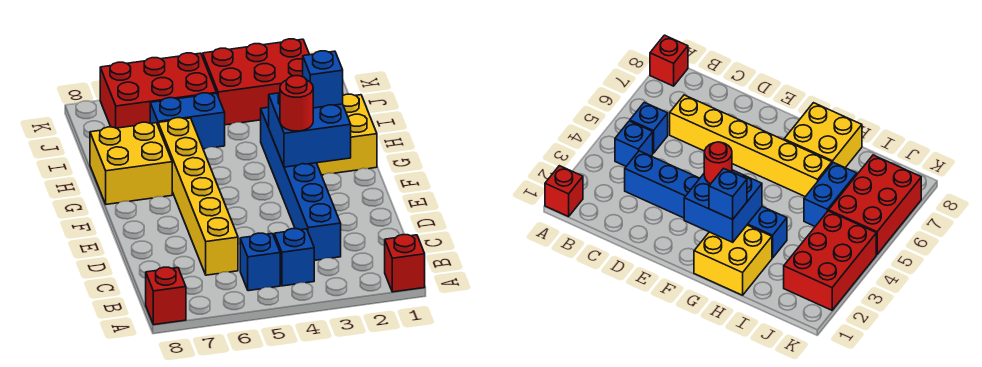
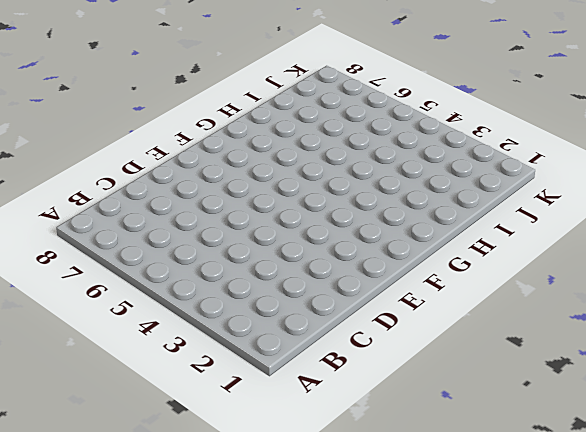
none -> red brick A1 level 1
none -> red brick A8 level 1
none -> blue brick B4 level 1

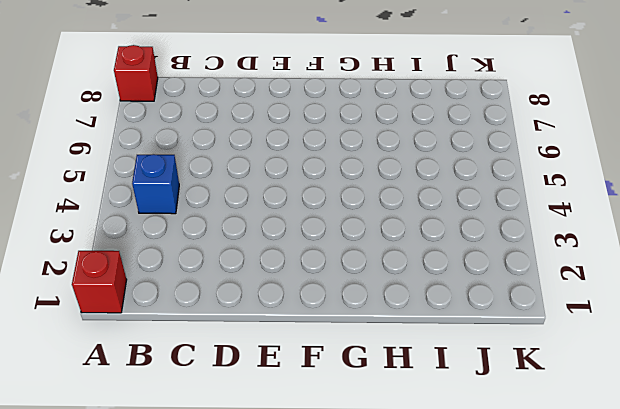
none -> blue brick B5 level 1
none -> blue brick C3:H3 level 1
none -> yellow brick C6:H6 level 1

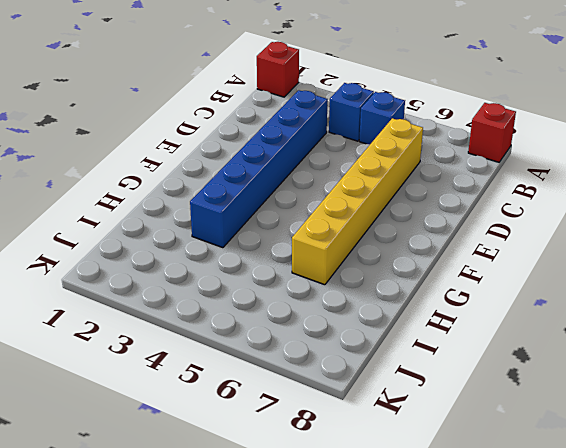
none -> yellow brick G1:H2 level 1
none -> yellow brick G7:H8 level 1
none -> blue brick I5:I6 level 1

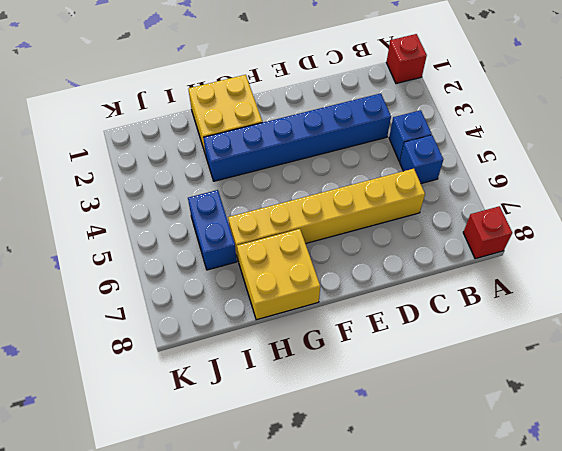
none -> red brick J2:K4 level 1
none -> red brick J5:K7 level 1
none -> blue brick F2:G3 level 2

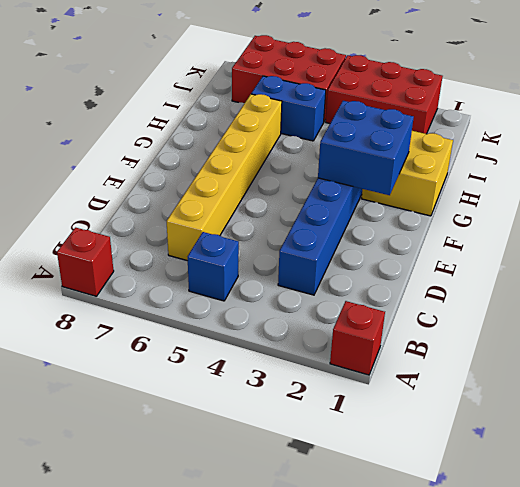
none -> blue brick B4 level 1
none -> yellow brick G7:H8 level 1
none -> red round brick F3 level 3

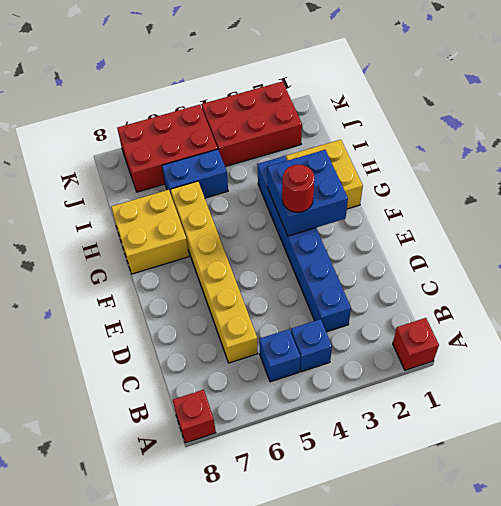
none -> blue brick G2 level 3

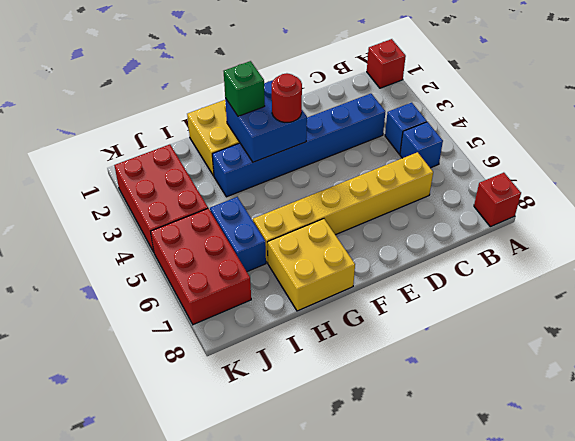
green brick G2 level 3 -> blue brick G2 level 3

